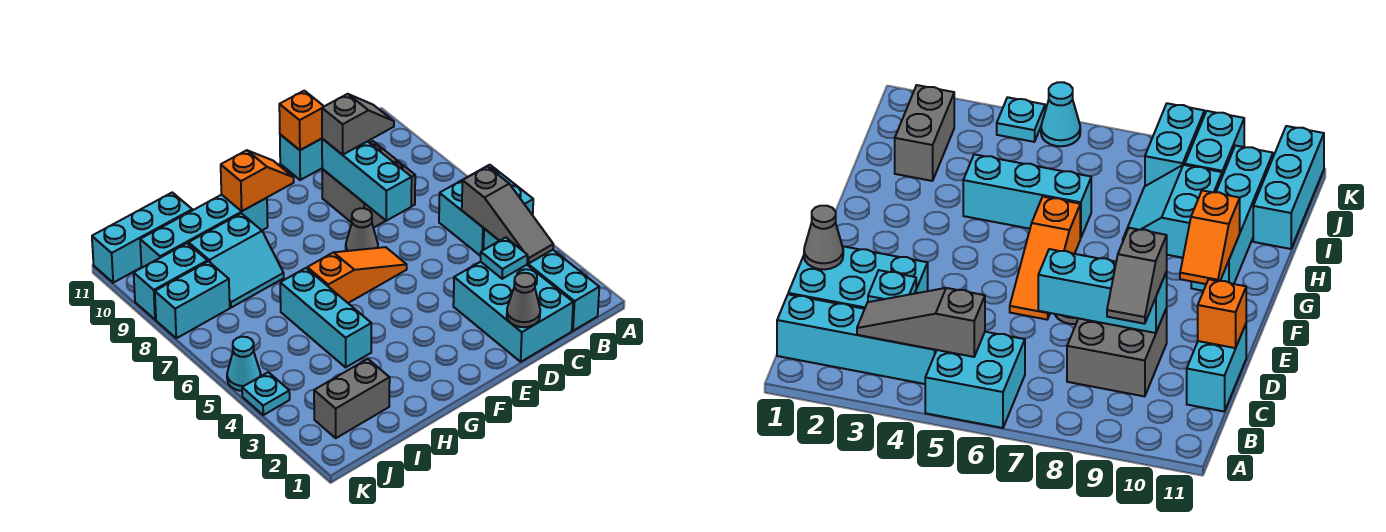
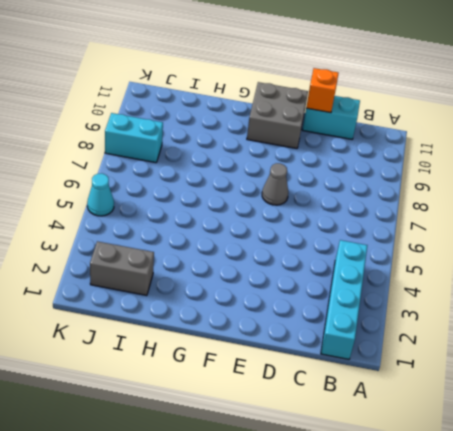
grey brick E10:F11 level 1 -> grey brick C8:D9 level 1
none -> cyan brick A5:B6 level 1
none -> cyan brick C1:D3 level 1
none -> orange slope E6:G6 level 1 top G

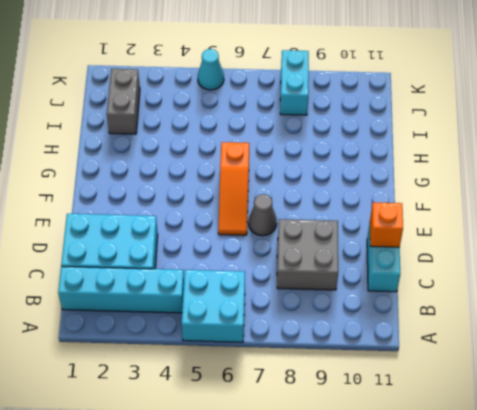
none -> cyan brick G10:J10 level 1
none -> cyan brick H4:H6 level 1
none -> cyan slope H8:I9 level 1 top 9

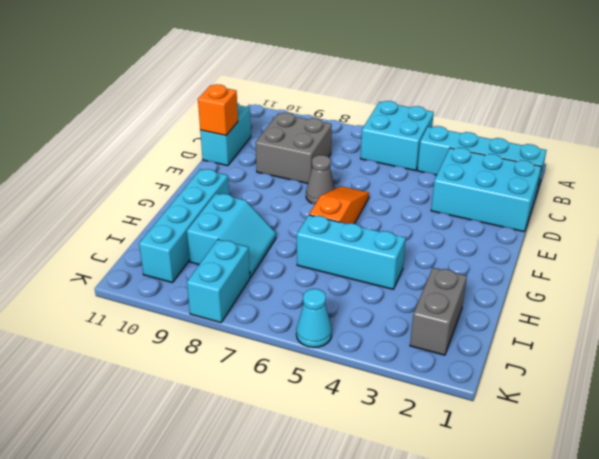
none -> cyan brick I11:K11 level 1
none -> cyan brick J9:K9 level 1
none -> cyan plate K4 level 1

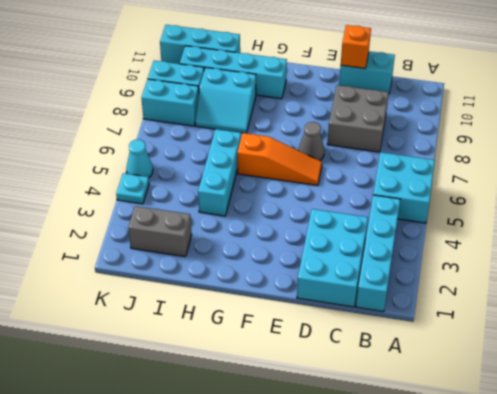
none -> grey slope B3:B5 level 2 top 5
none -> cyan plate C3 level 2
none -> grey cone D1 level 2

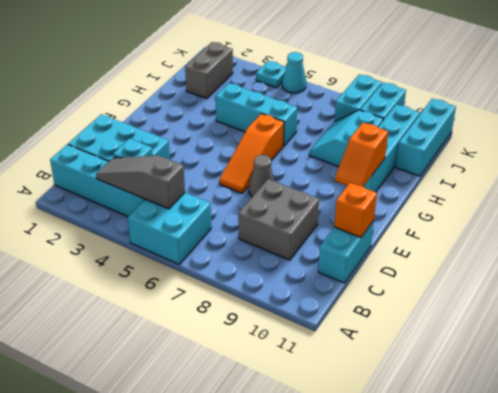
none -> grey cone D1 level 2
none -> cyan brick D7:D9 level 2
none -> grey slope C9:D9 level 3 top D

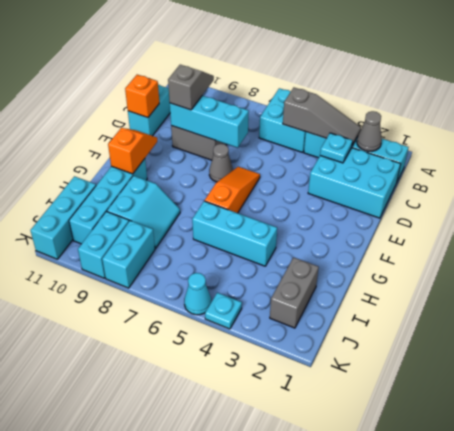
grey cone B2 level 2 -> grey cone D1 level 2

